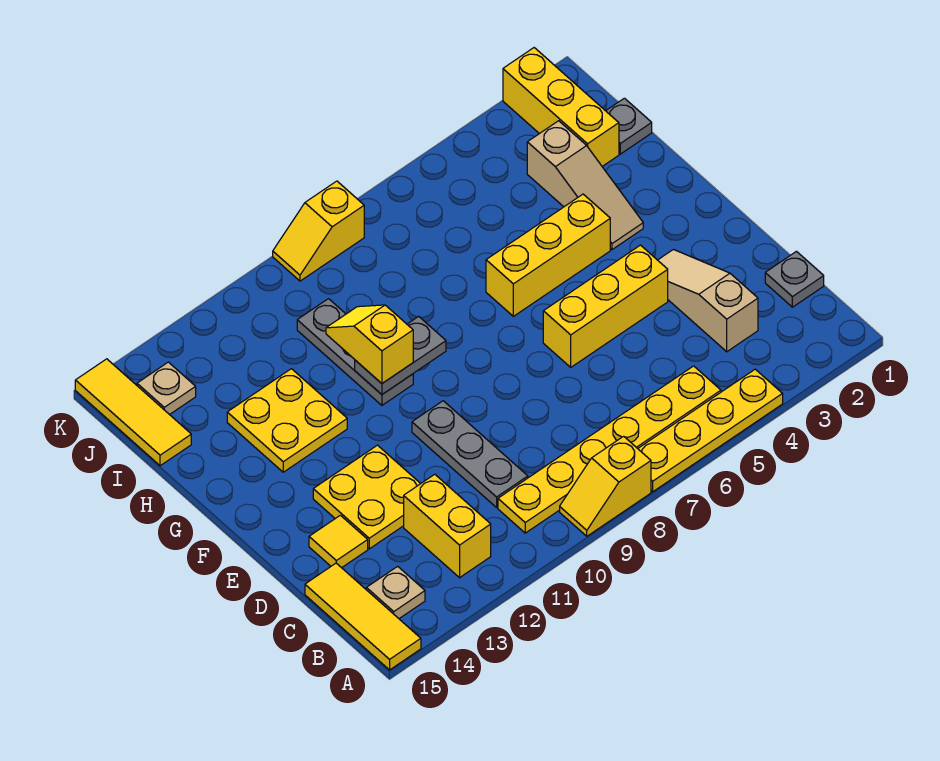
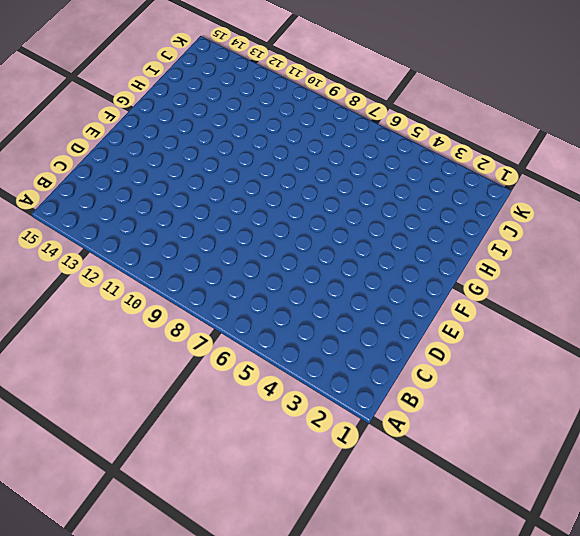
none -> yellow plate A4:A7 level 1
none -> yellow slope A8:A9 level 1 top 8
none -> yellow tile A15:C15 level 1

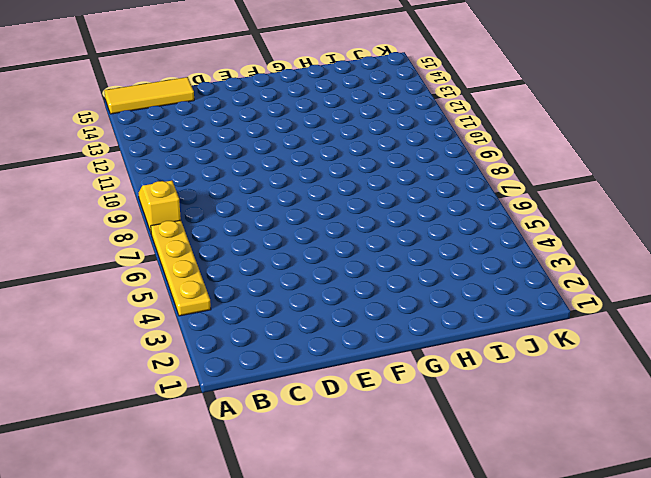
none -> yellow plate B5:B10 level 1
none -> yellow brick B12:C12 level 1
none -> tan plate B14 level 1

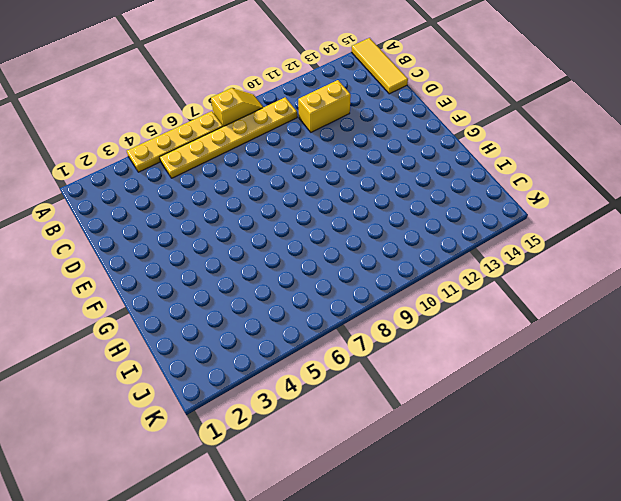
yellow brick C11:C12 level 1 -> yellow brick B12:C12 level 1
none -> tan plate B14 level 1
none -> grey plate C1 level 1
none -> tan slope C3:E3 level 1 top C

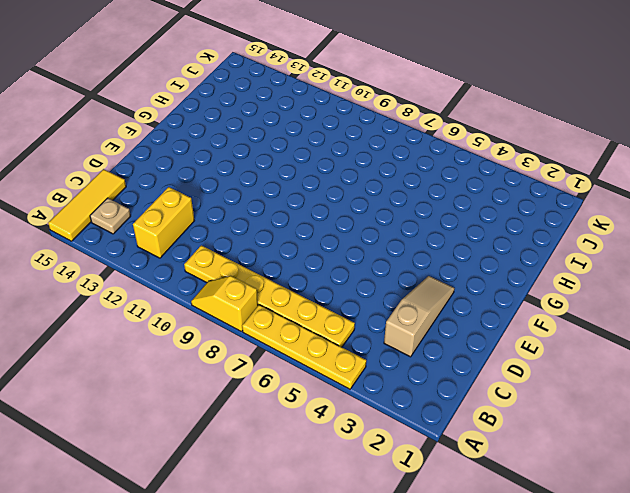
none -> grey plate C1 level 1
none -> grey plate C10:E10 level 1
none -> yellow plate D12:E13 level 1

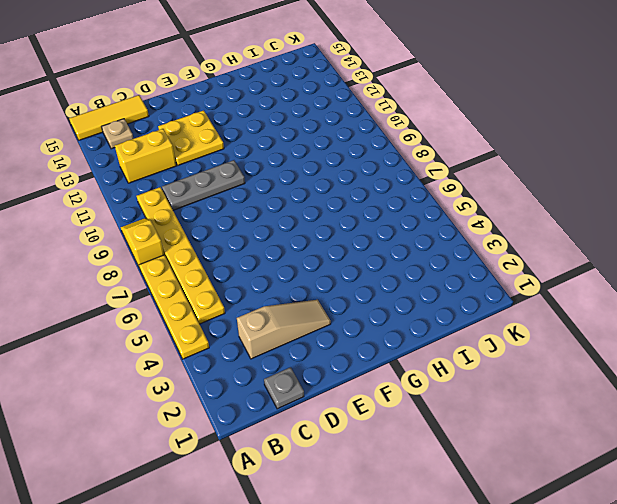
none -> yellow tile D14 level 1
none -> yellow brick E4:E6 level 1
none -> tan slope G3:I3 level 1 top I

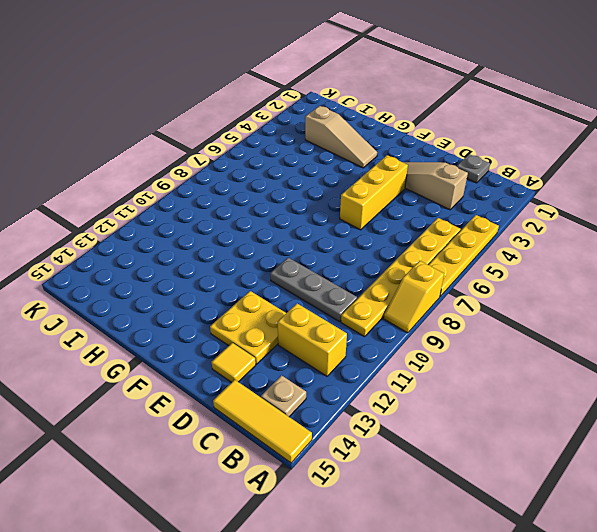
none -> yellow brick G4:G6 level 1
none -> grey plate G10:I10 level 1
none -> yellow plate G12:H13 level 1

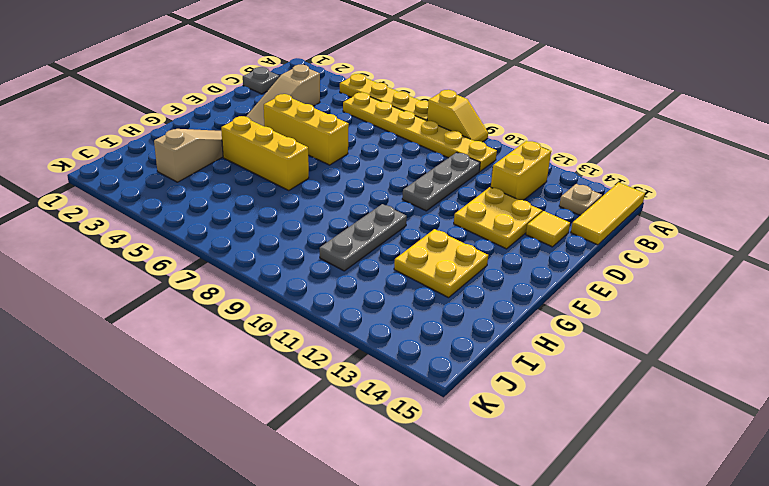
none -> grey plate I1 level 1
none -> yellow brick I2:K2 level 1
none -> yellow tile I15:K15 level 1

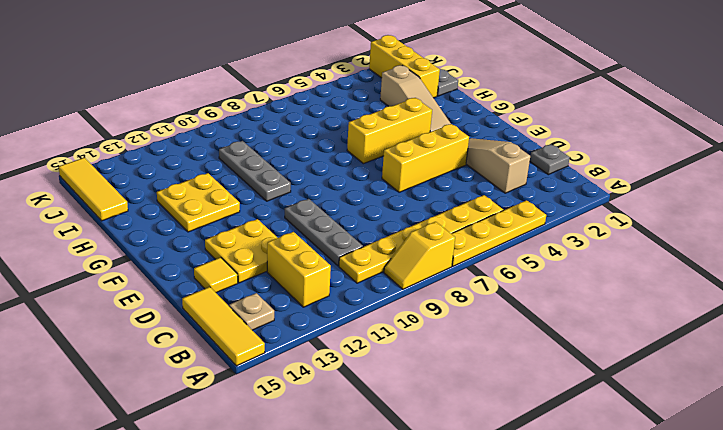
none -> tan plate J14 level 1
none -> yellow slope K8:K9 level 1 top 8
none -> grey plate G9:G10 level 2

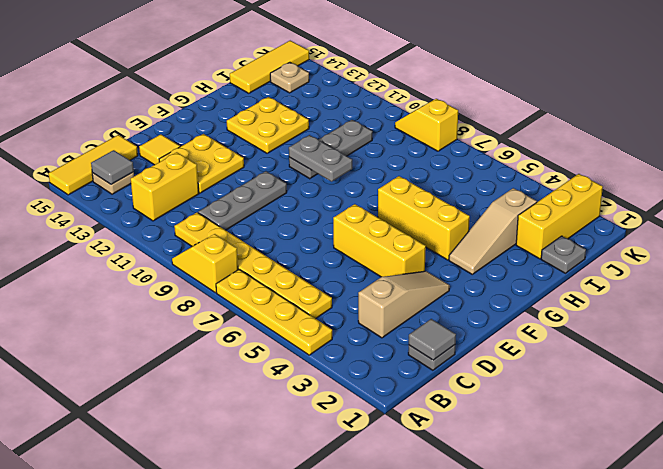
grey tile B14 level 2 -> none
grey tile C1 level 2 -> none
none -> yellow slope G10:H10 level 3 top G

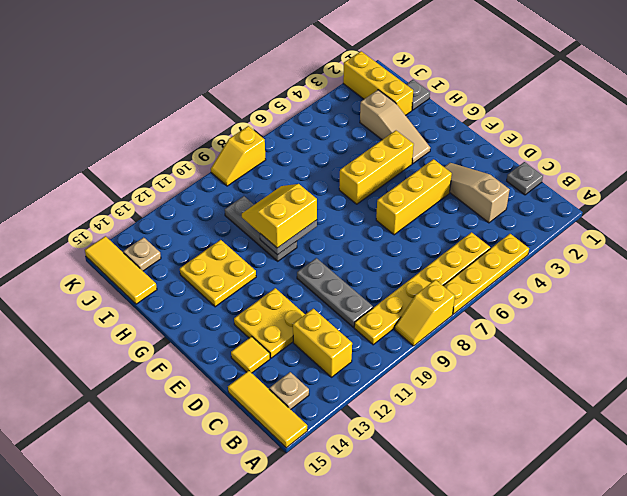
yellow slope G9:H10 level 3 top G -> yellow slope G10:H10 level 3 top G

